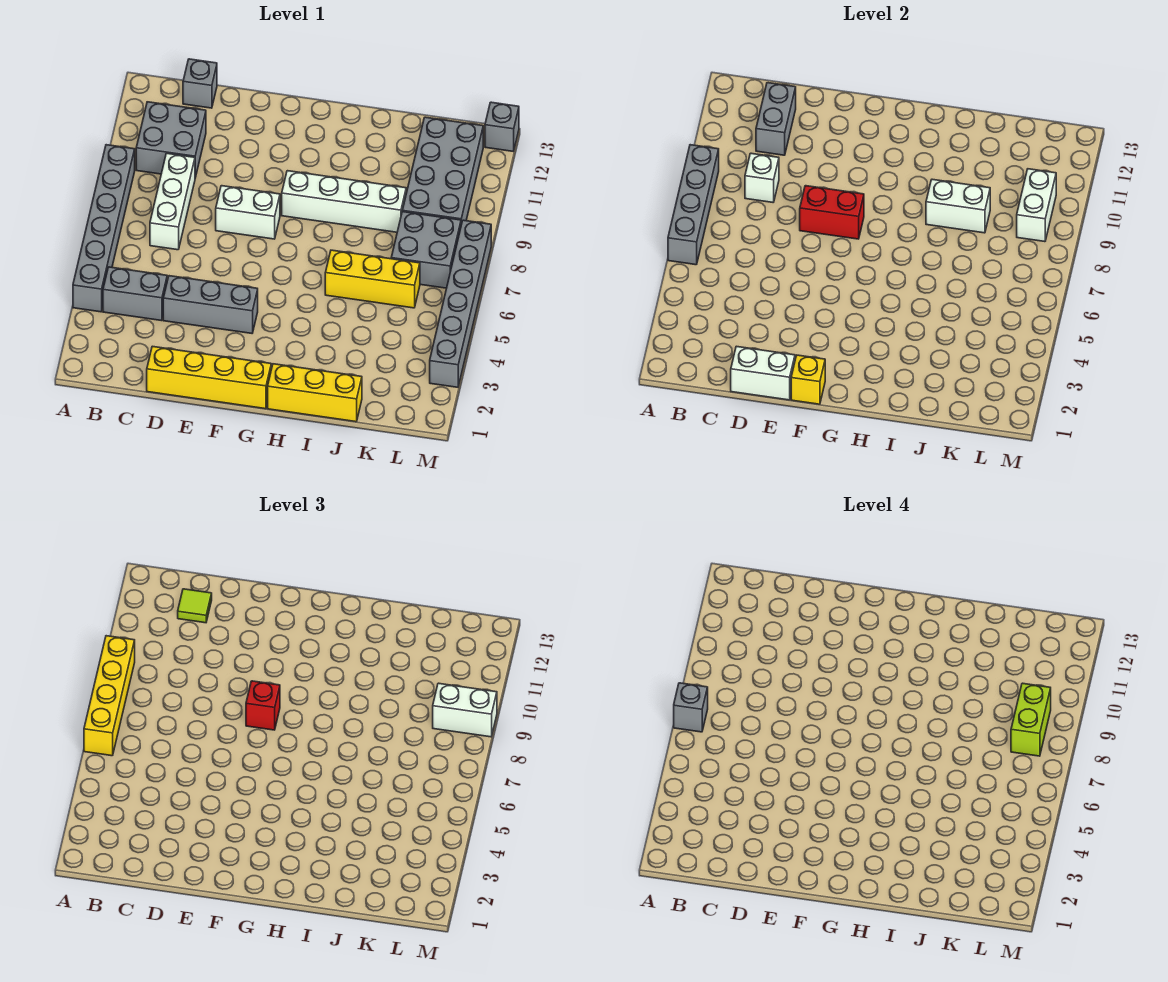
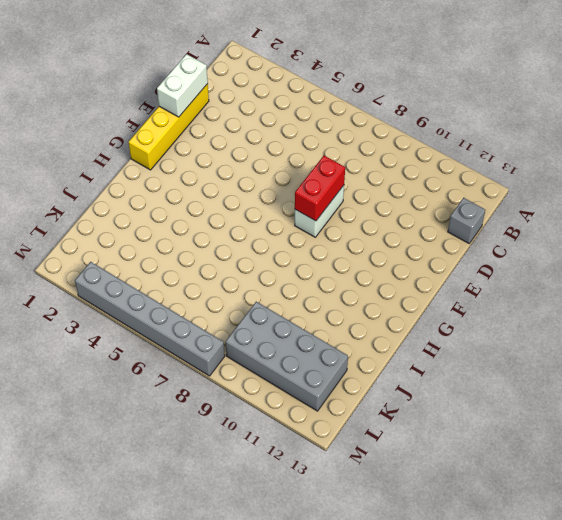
none -> grey brick A4:A9 level 1
none -> grey brick B4:C4 level 1
none -> grey brick B10:C11 level 1

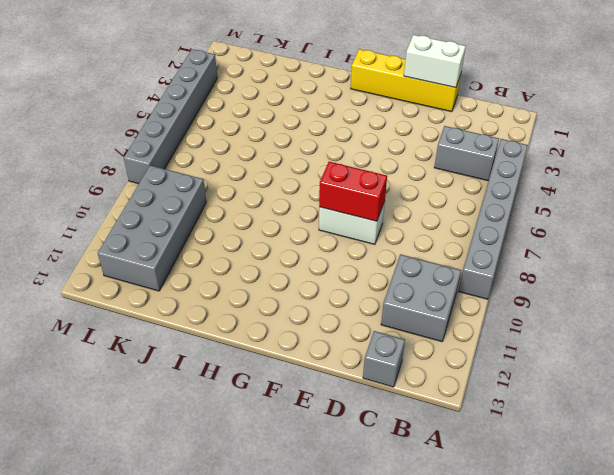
none -> white brick C7:C9 level 1
none -> grey brick D4:F4 level 1
none -> white brick G9:J9 level 1

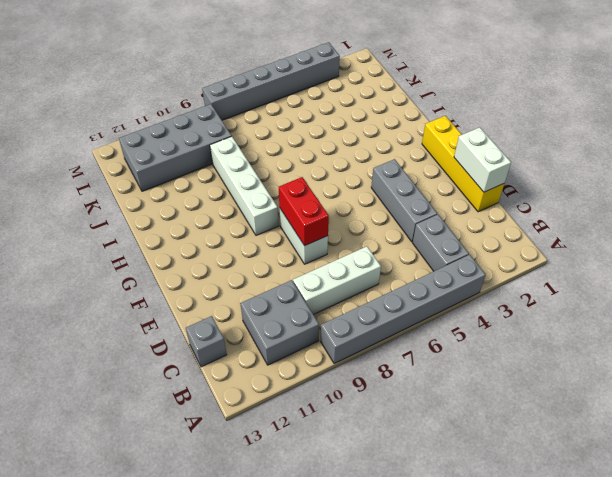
none -> yellow brick H1:J1 level 1
none -> yellow brick I6:K6 level 1
none -> grey brick K7:L8 level 1

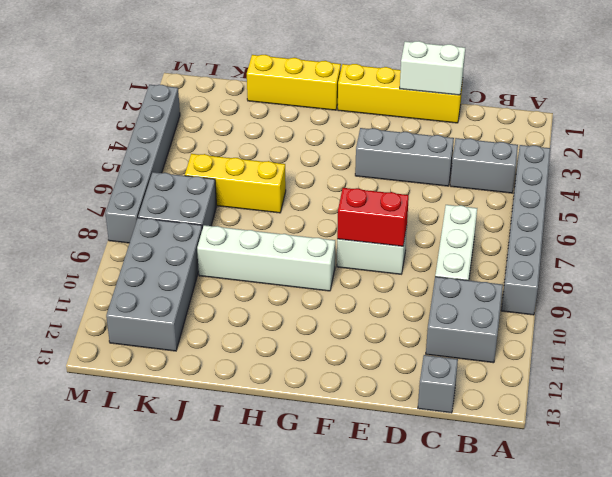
none -> grey brick M13 level 1
none -> grey brick A6:A9 level 2
none -> white brick C9 level 2

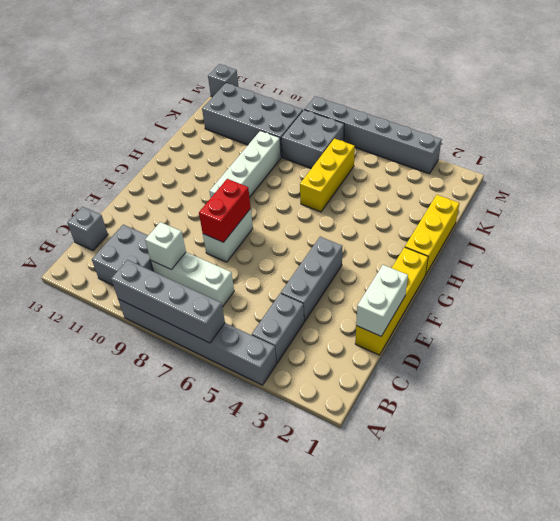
none -> grey brick C11:C12 level 2
none -> yellow brick F1 level 2
none -> white brick I9:J9 level 2

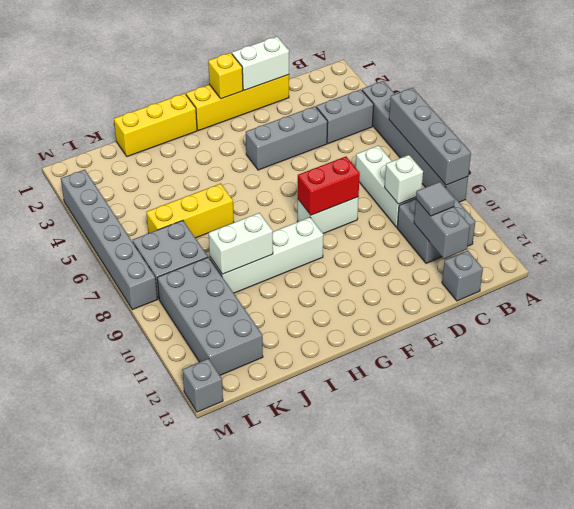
grey tile C11 level 3 -> none
none -> white brick L9:L10 level 2
none -> yellow brick A6:A9 level 3
none -> lime tile C12 level 3

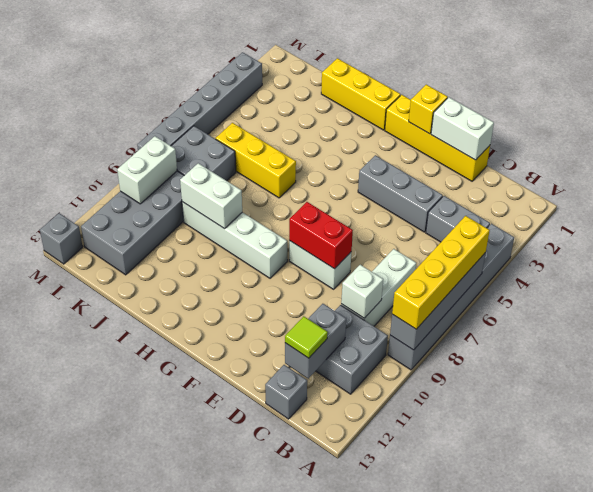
none -> red brick F8 level 3
none -> white brick L9:M9 level 3
none -> grey brick A7 level 4

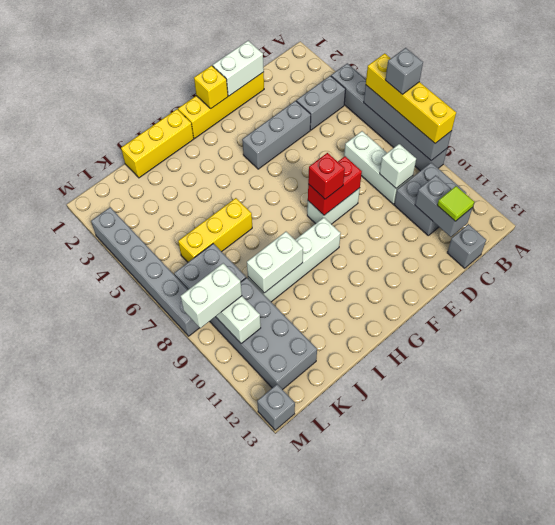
none -> lime brick L8:L9 level 4

